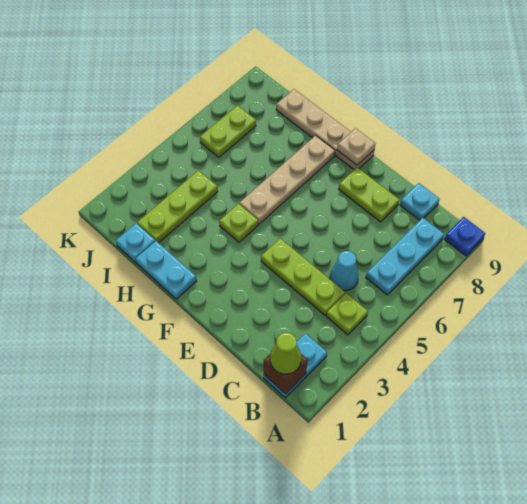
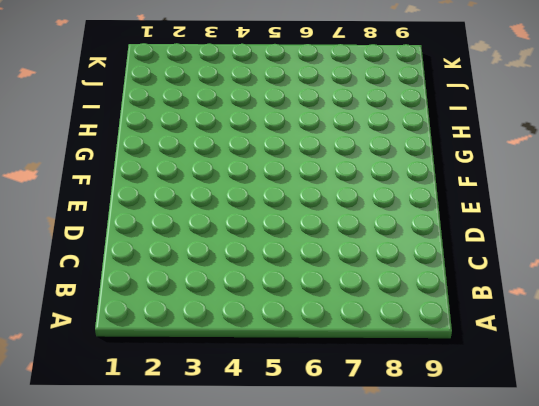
none -> blue plate A9 level 1
none -> cyan plate B1:B2 level 1
none -> lime plate B4 level 1

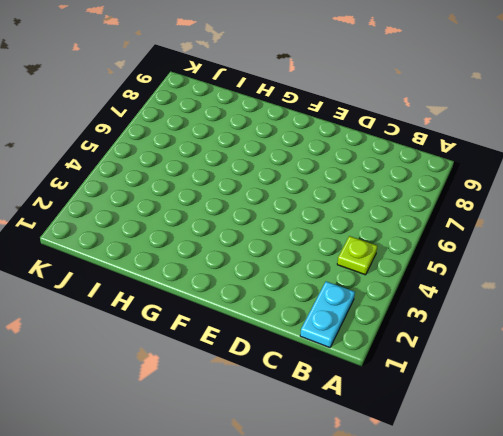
none -> blue plate A9 level 1
none -> cyan plate B6:B8 level 1
none -> lime plate C4:E4 level 1

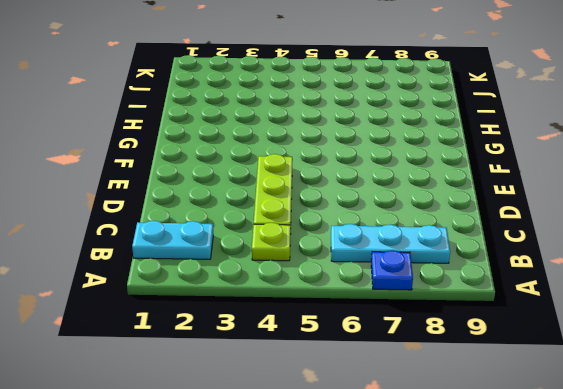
blue plate A7 level 1 -> blue plate A9 level 1
none -> cyan cone C5 level 1
none -> cyan plate C9 level 1
none -> lime plate D8:E8 level 1

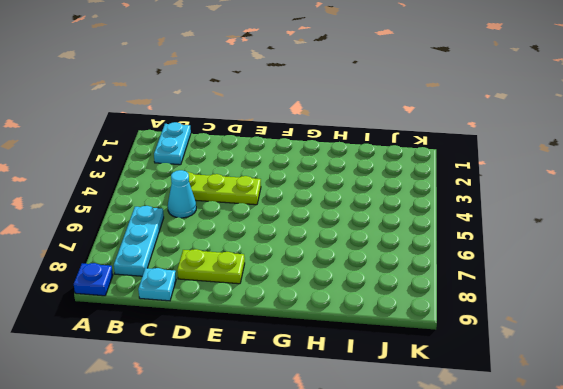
none -> lime plate B4 level 1
none -> tan plate F9:I9 level 1
none -> cyan plate G1:H1 level 1

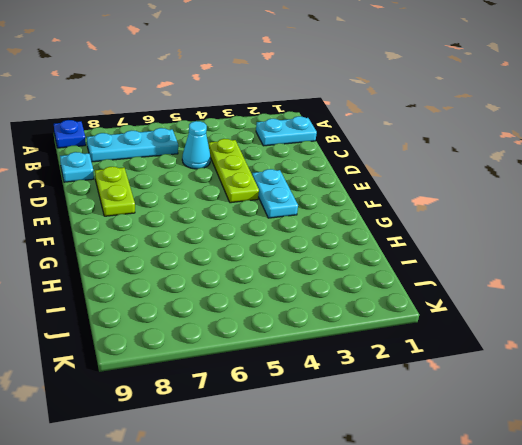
cyan plate E3:F3 level 1 -> cyan plate G1:H1 level 1
none -> lime plate B4 level 1
none -> tan plate F9:I9 level 1
none -> lime plate G4 level 1

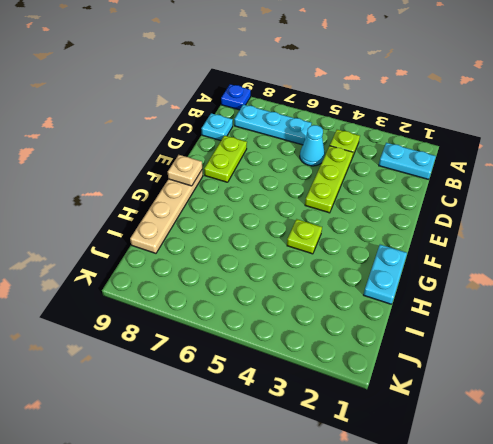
none -> tan plate G5:G8 level 1
none -> cyan plate I1 level 1
none -> lime plate I2:I4 level 1

